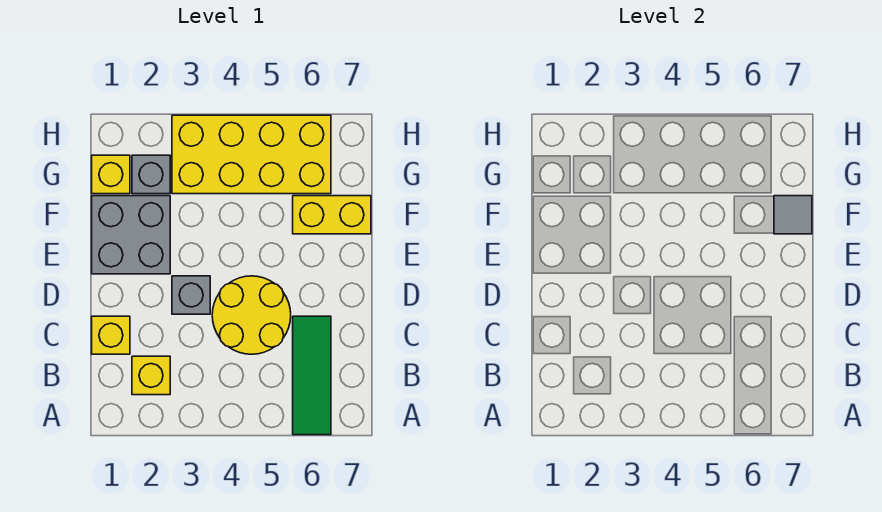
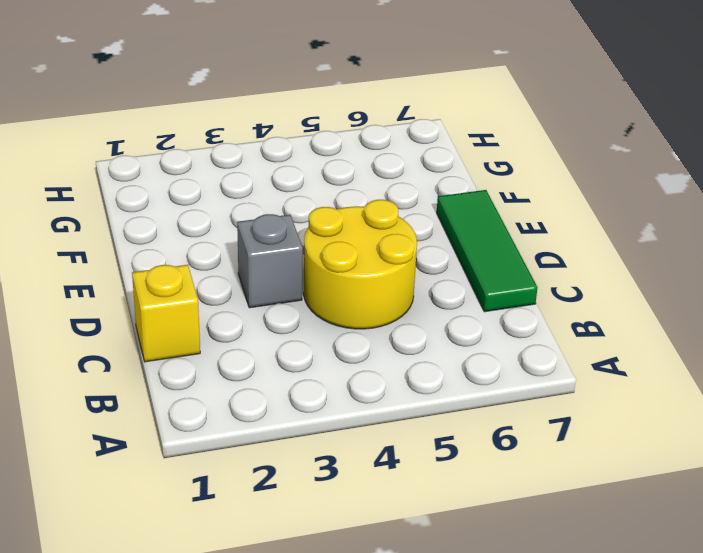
green tile C7:E7 level 1 -> green tile A6:C6 level 1
none -> yellow brick B2 level 1
none -> grey brick E1:F2 level 1

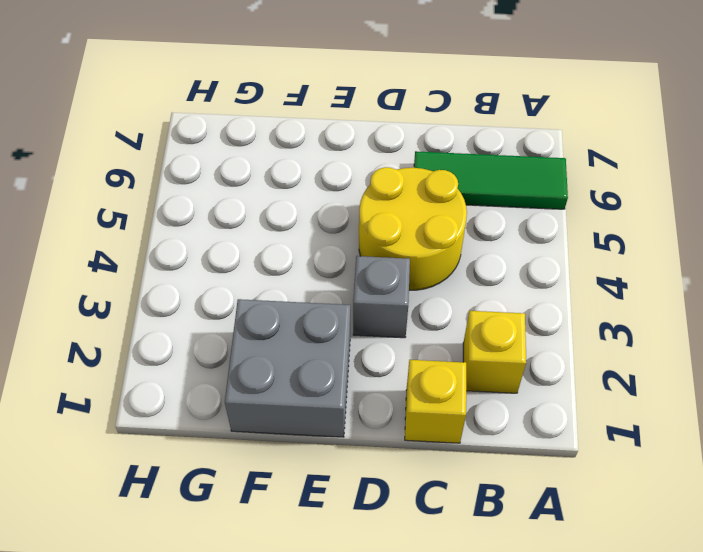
none -> yellow brick F6:F7 level 1
none -> yellow brick G1 level 1

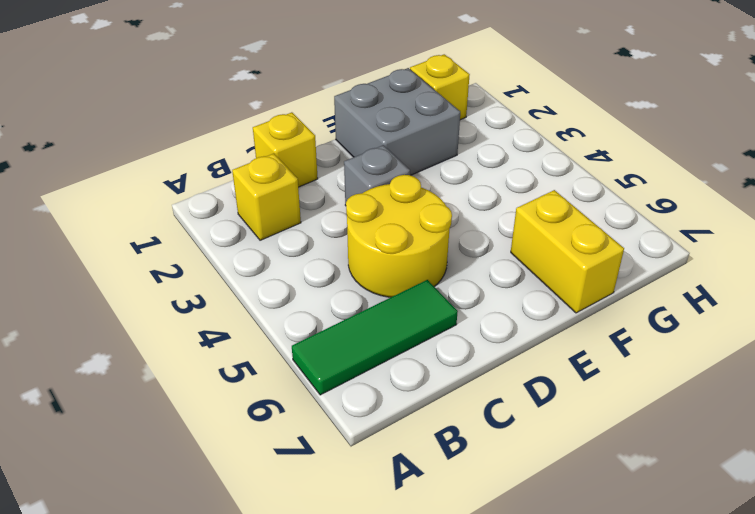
none -> grey brick G2 level 1
none -> yellow brick G3:H6 level 1

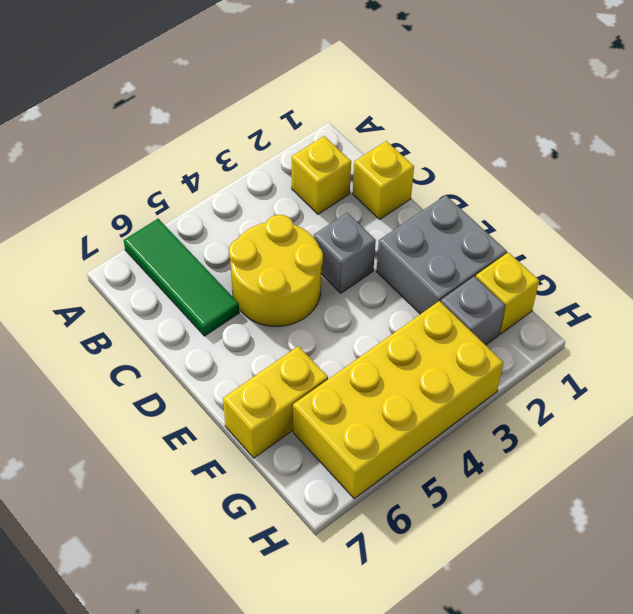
none -> grey tile F7 level 2

